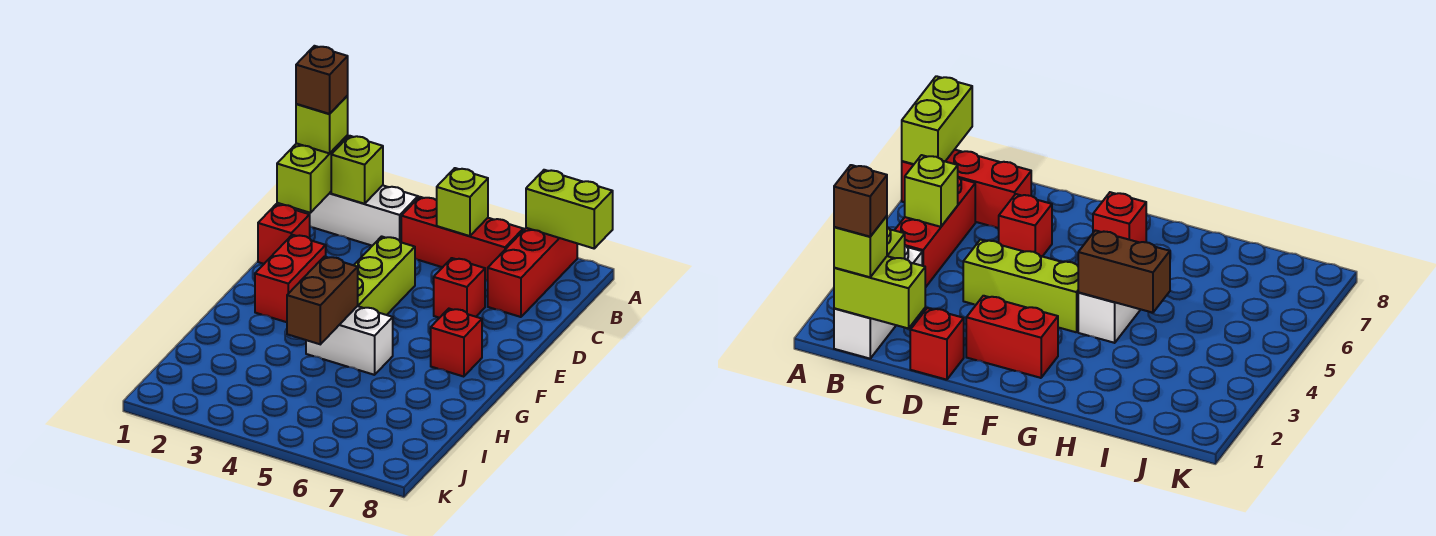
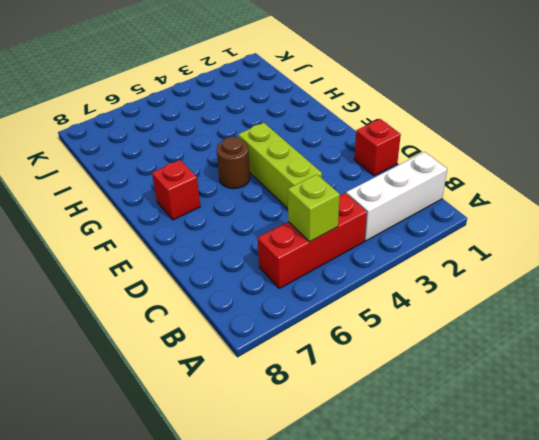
brown round brick F5 level 1 -> none
none -> red brick A7:C7 level 1
none -> red brick D6 level 1
none -> red brick E2:F2 level 1

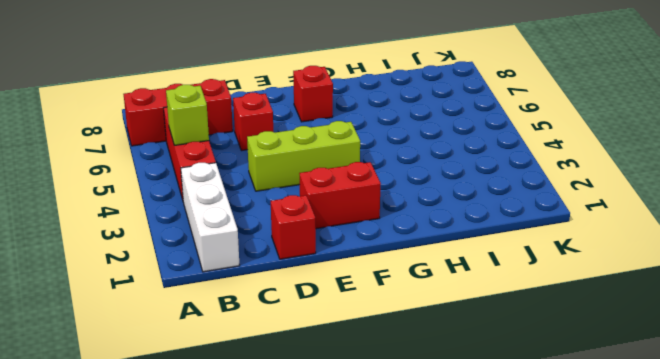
none -> white brick G4:G5 level 1
none -> lime brick A7:A8 level 2
none -> lime brick B1:C1 level 2

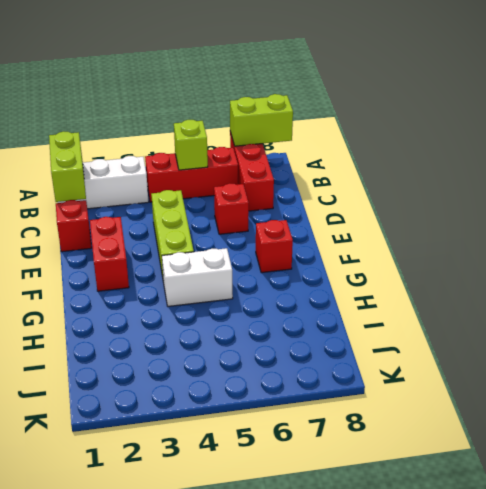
none -> lime brick B2 level 2
none -> brown brick G4:H4 level 2
none -> lime brick B1 level 3

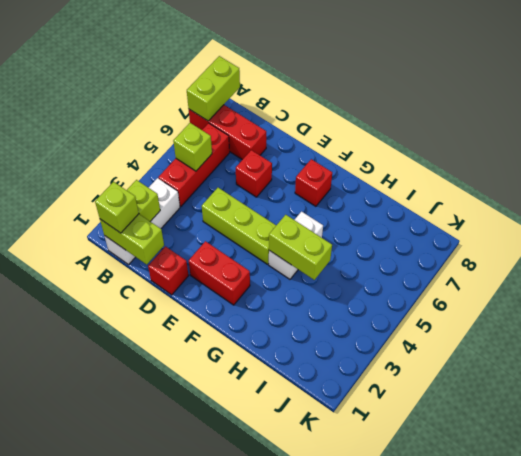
lime brick G4:H4 level 2 -> brown brick G4:H4 level 2
none -> brown brick B1 level 4

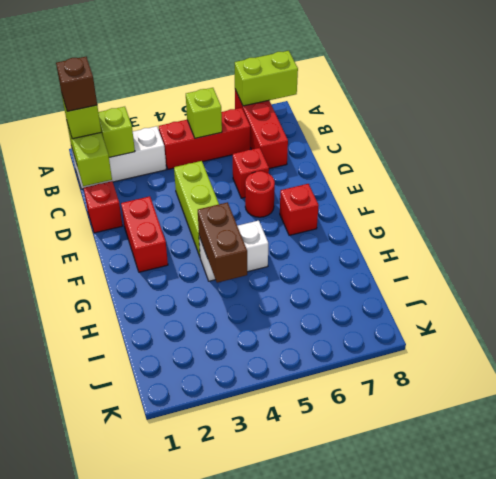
red round brick E6 level 1 -> none

